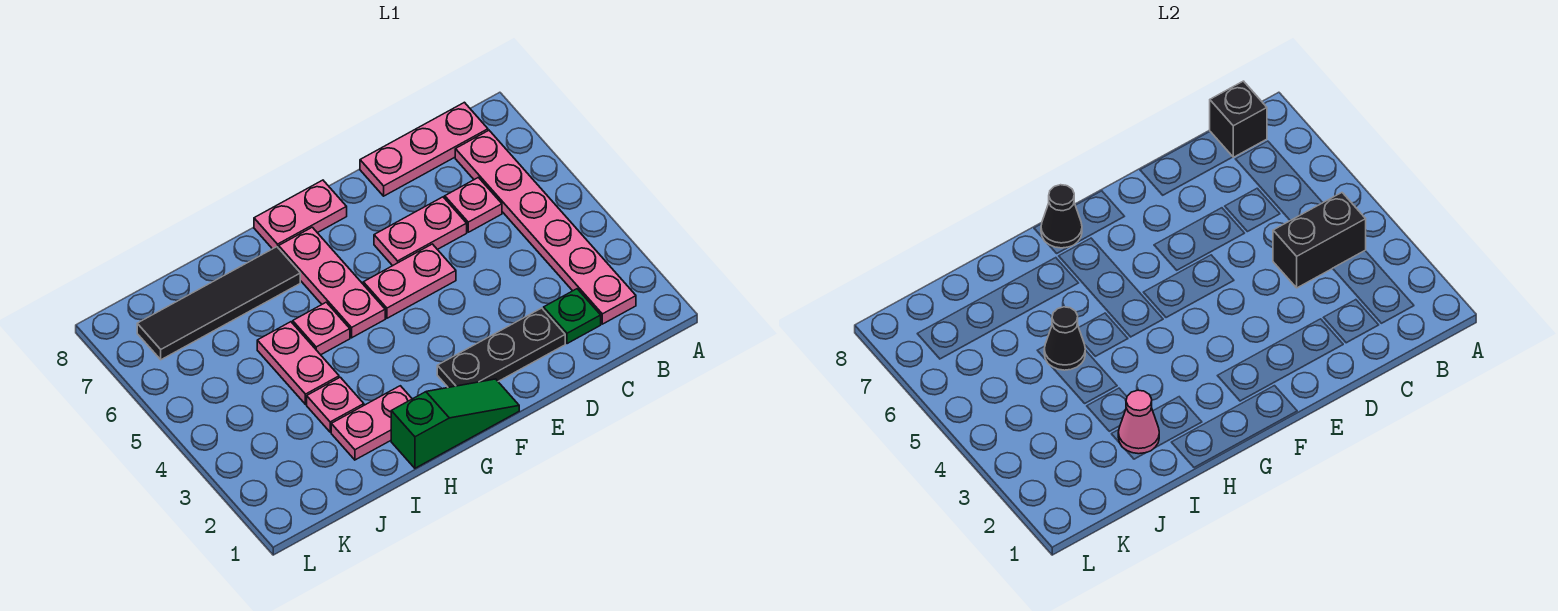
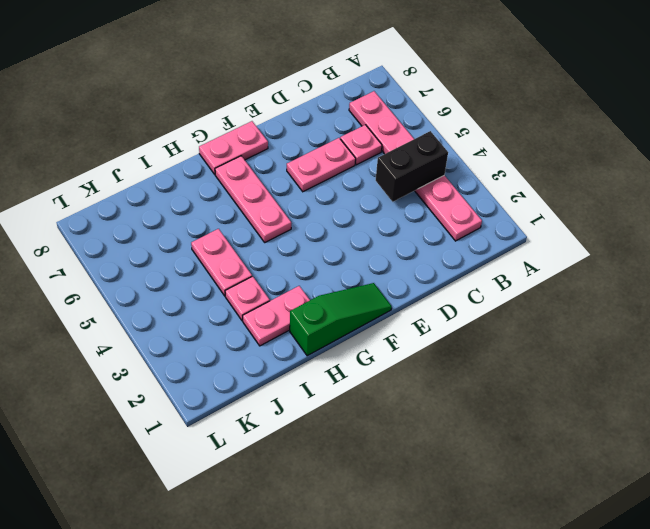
none -> pink plate B8:D8 level 1
none -> green plate C2 level 1
none -> black plate D2:F2 level 1

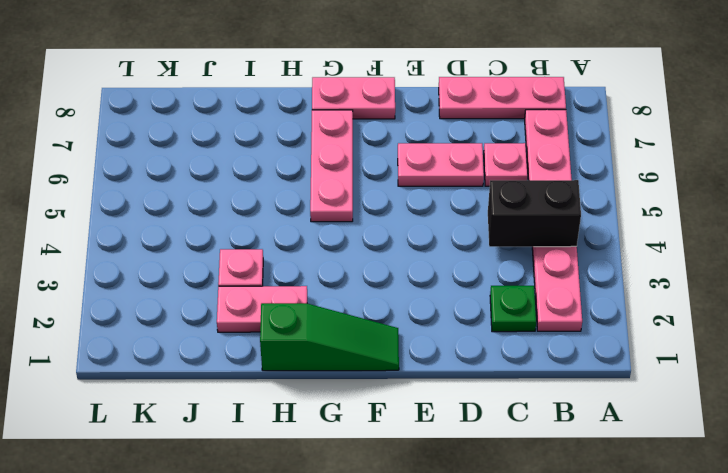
none -> black plate D2:F2 level 1
none -> pink plate E5:F5 level 1
none -> pink plate H5 level 1

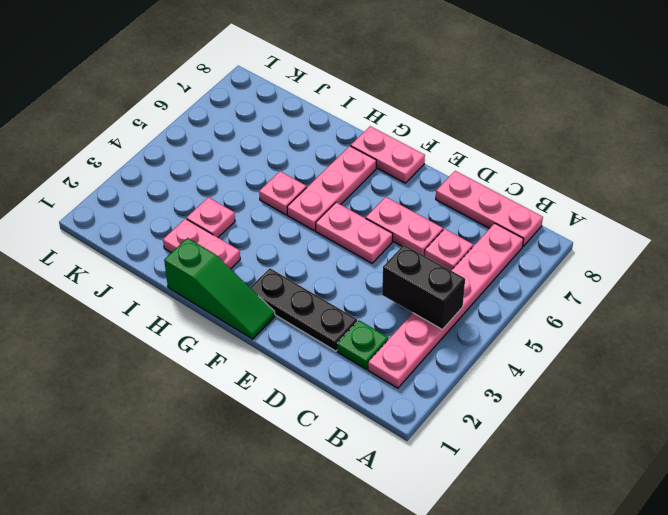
none -> black tile H7:K7 level 1
none -> pink plate I4:I5 level 1
none -> black brick B8 level 2

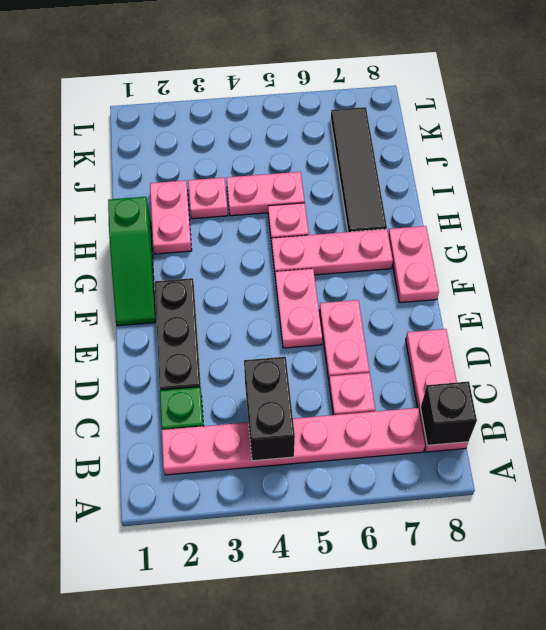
none -> black cone G8 level 2
none -> pink cone I2 level 2
none -> black cone I5 level 2

